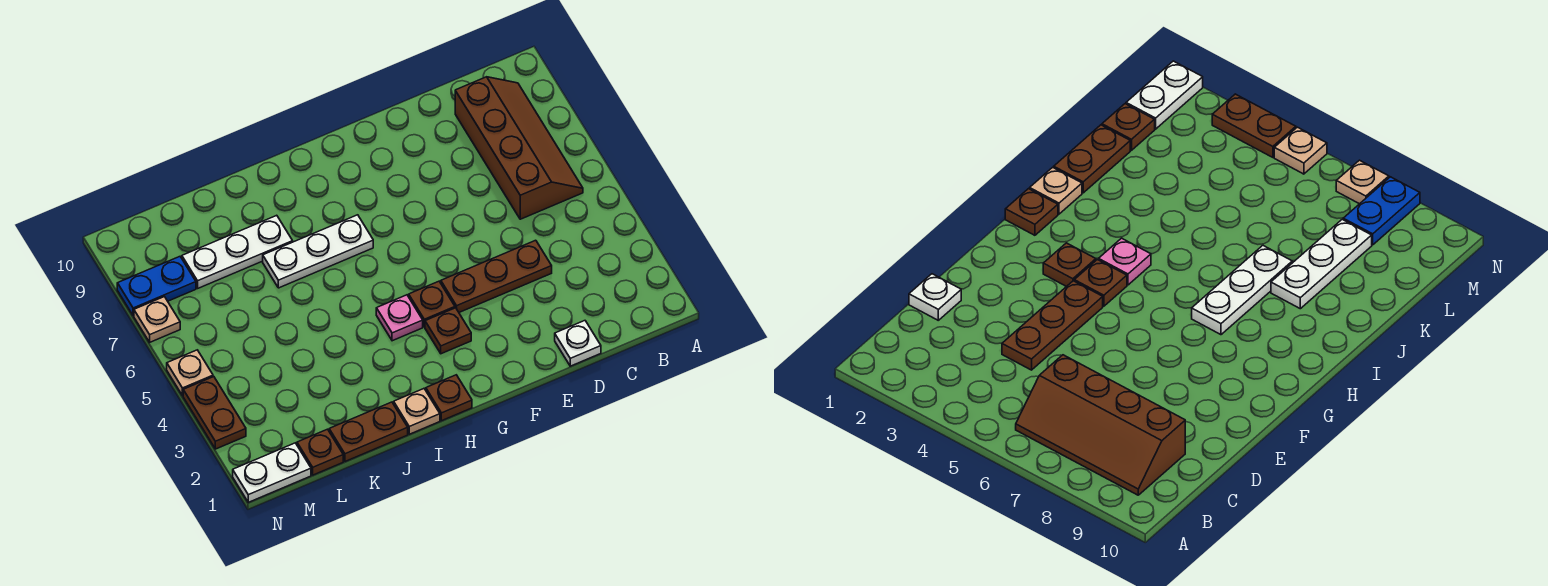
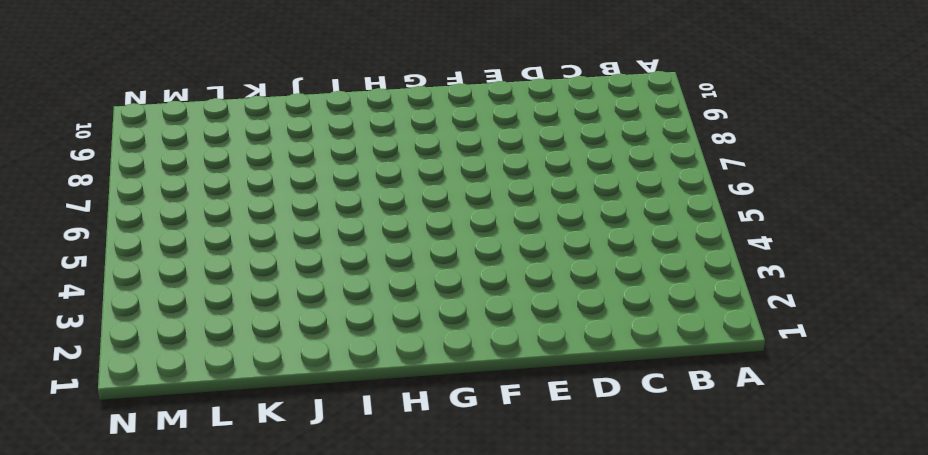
none -> brown slope B6:C9 level 1 top C
none -> white plate D1 level 1
none -> brown plate D4:F4 level 1

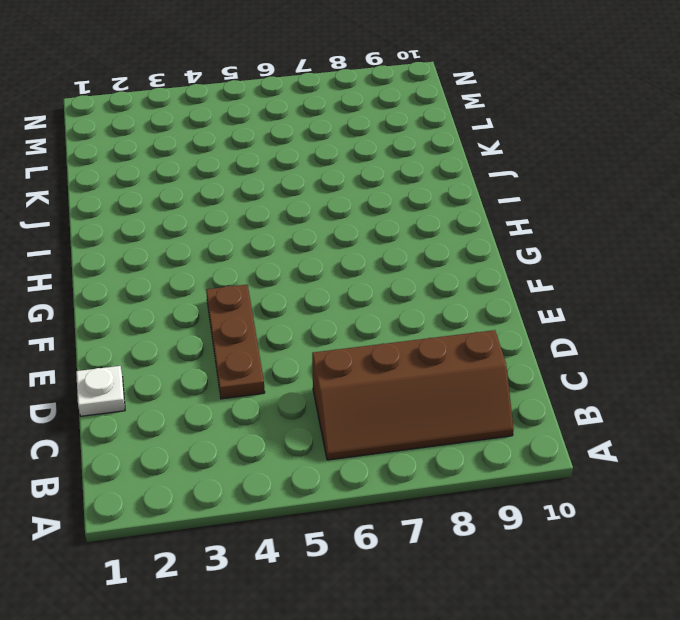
none -> brown plate G3 level 1
none -> brown plate G4 level 1
none -> brown plate H1 level 1

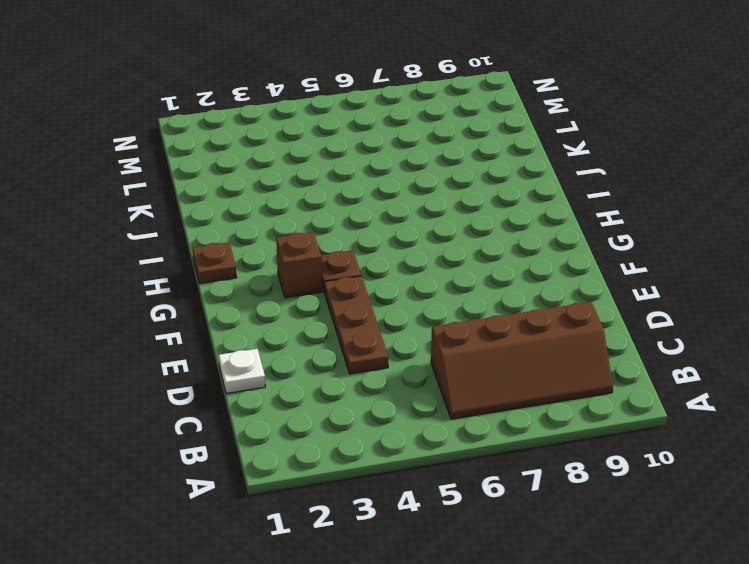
brown brick G3 level 1 -> brown plate G3 level 1
none -> pink plate H4 level 1
none -> white plate H7:J7 level 1
none -> tan plate I1 level 1

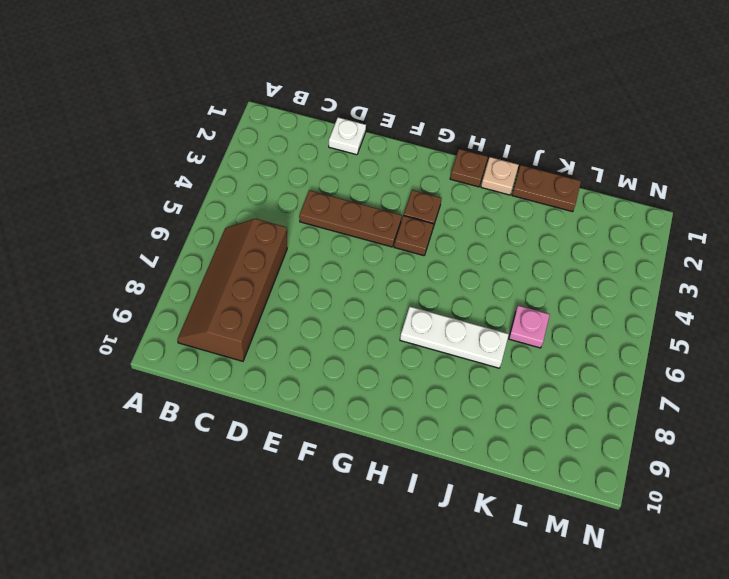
pink plate K6 level 1 -> pink plate H4 level 1
none -> white plate J8:L8 level 1
none -> brown plate L1 level 1
none -> white plate M1:N1 level 1

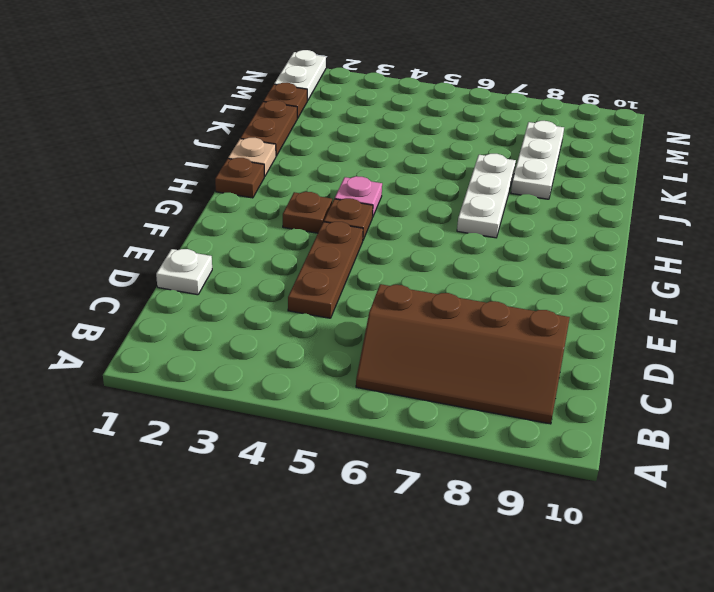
none -> blue plate M8:N8 level 1
none -> brown plate N3:N4 level 1
none -> tan plate N5 level 1

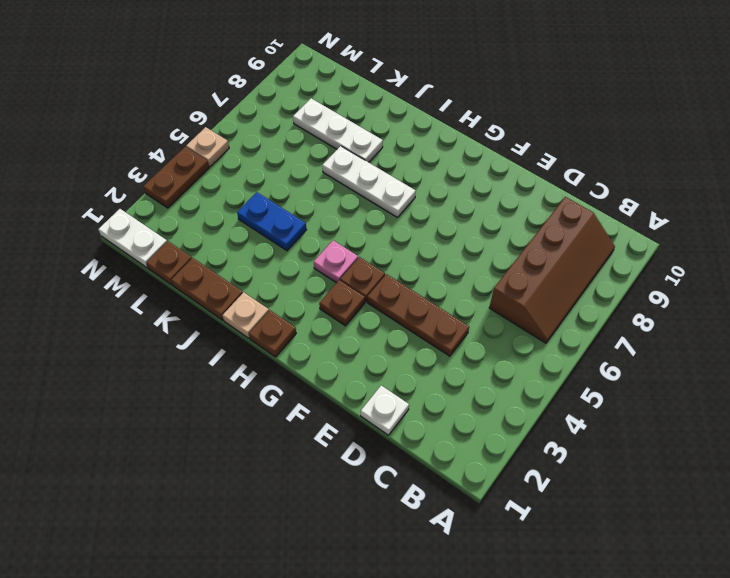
blue plate J4:K4 level 1 -> blue plate M8:N8 level 1
none -> tan plate N7 level 1

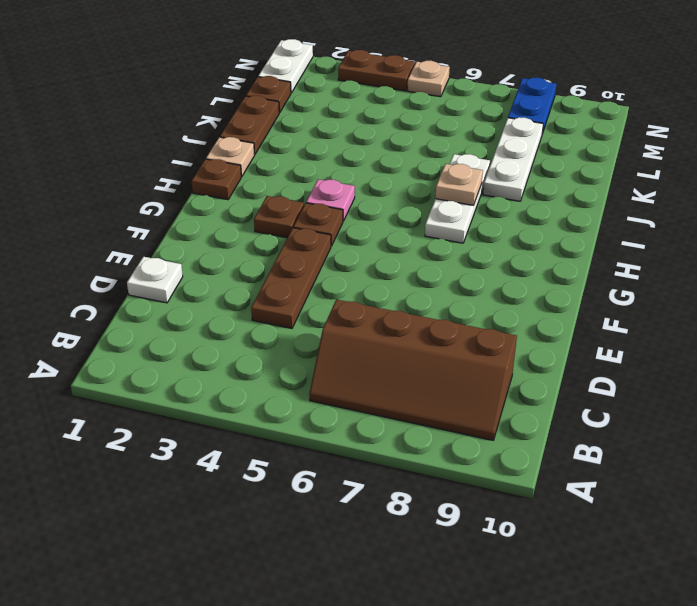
tan plate I7 level 2 -> tan plate N7 level 1

